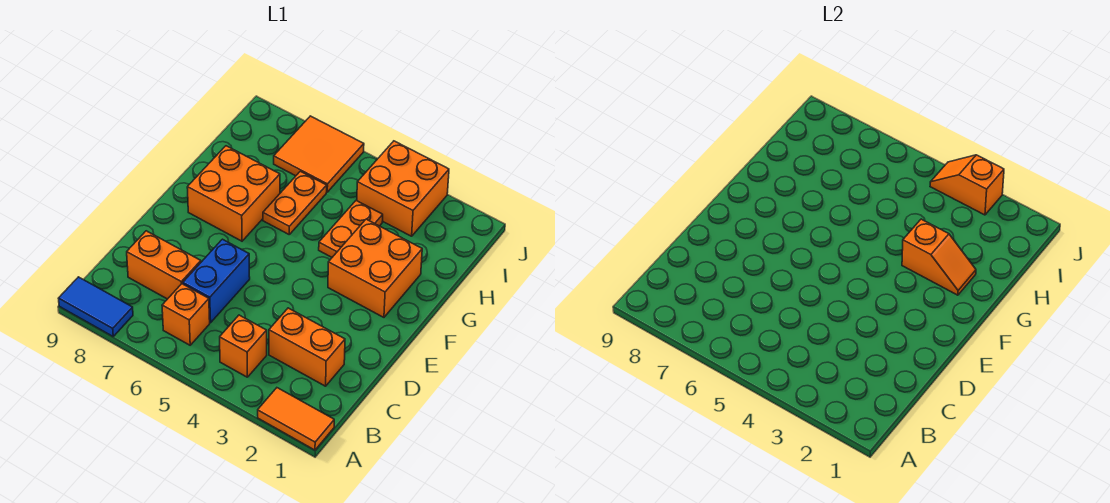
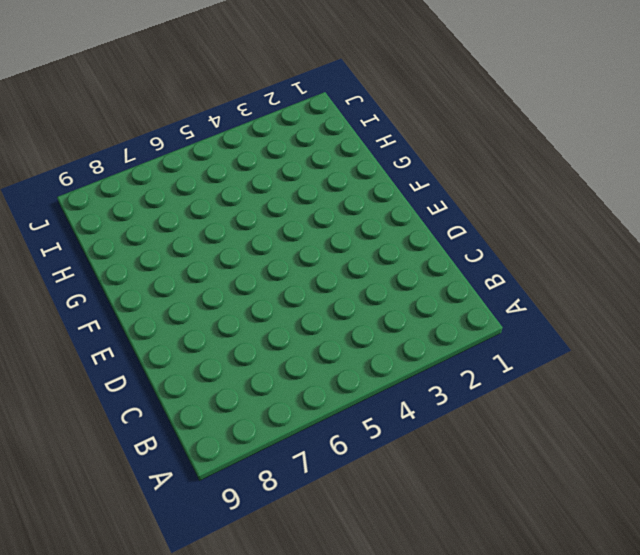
none -> orange tile A1:A2 level 1
none -> blue tile A8:A9 level 1
none -> orange brick B4 level 1

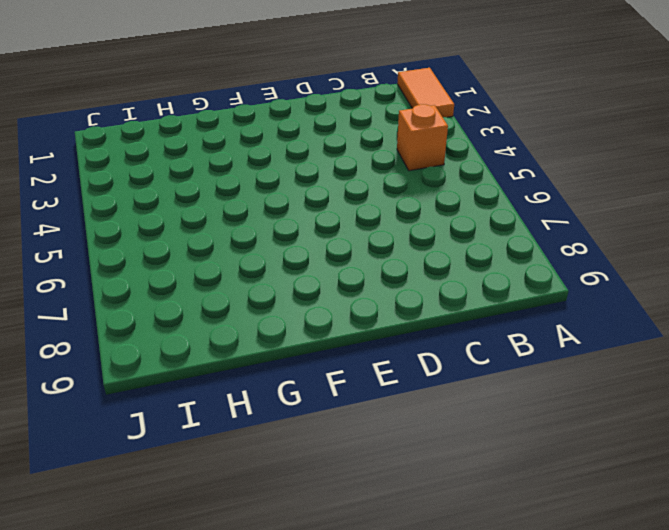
none -> blue tile A8:A9 level 1
none -> orange brick B6 level 1
none -> orange brick C2:C3 level 1

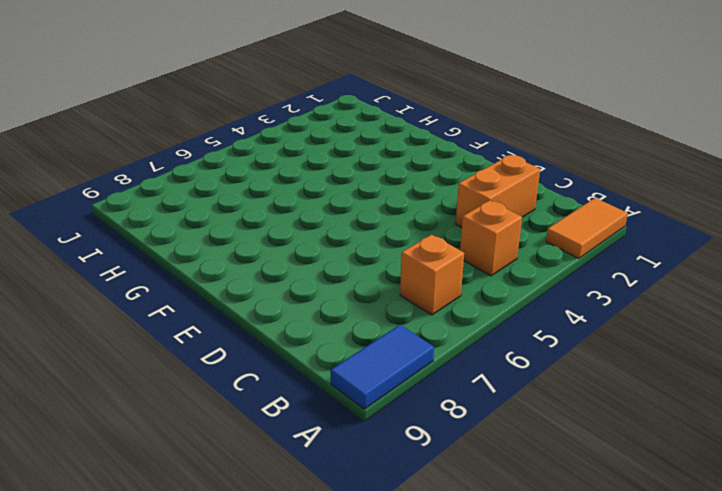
none -> blue brick C6:D6 level 1
none -> orange brick C7:C8 level 1
none -> orange brick F2:G3 level 1

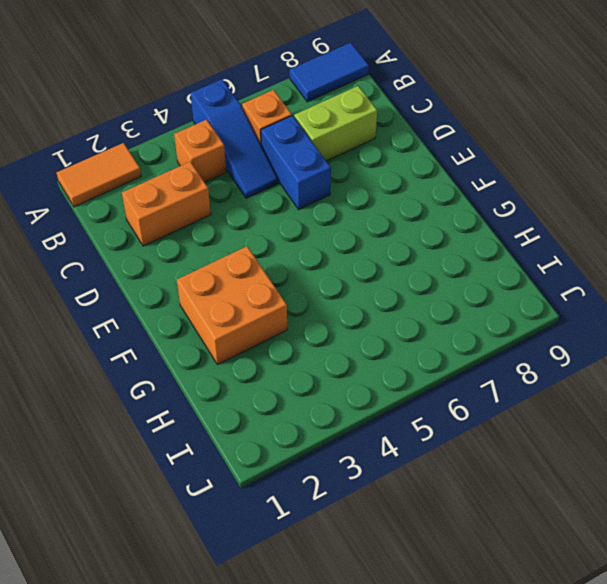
blue slope A5:C5 level 1 top A -> none
lime brick C7:C8 level 1 -> orange brick C7:C8 level 1
none -> orange brick F7:G8 level 1
none -> orange plate G4:H4 level 1
none -> orange plate G6:H6 level 1

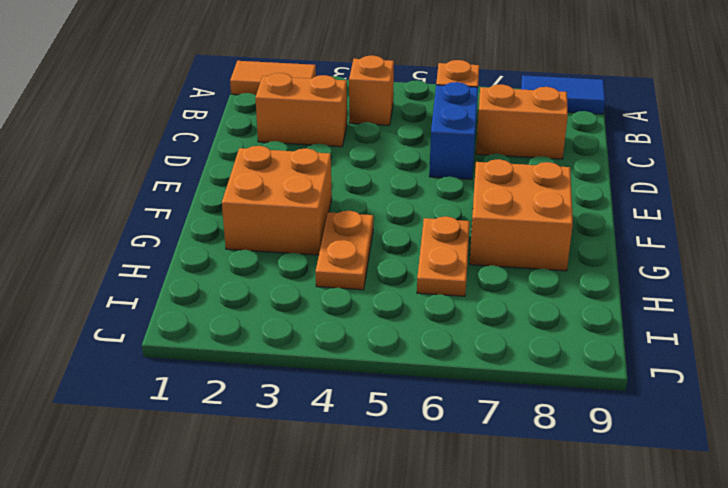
none -> orange brick I3:J4 level 1
none -> orange tile I6:J7 level 1
none -> orange slope G2:G3 level 2 top 3

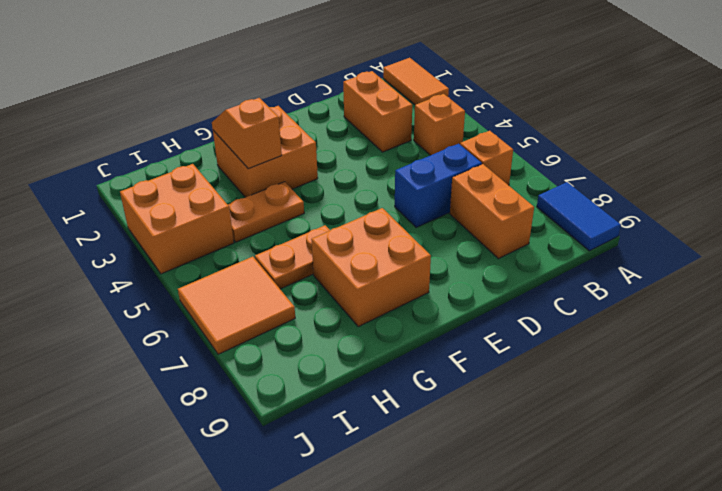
none -> orange slope J3:J4 level 2 top 3

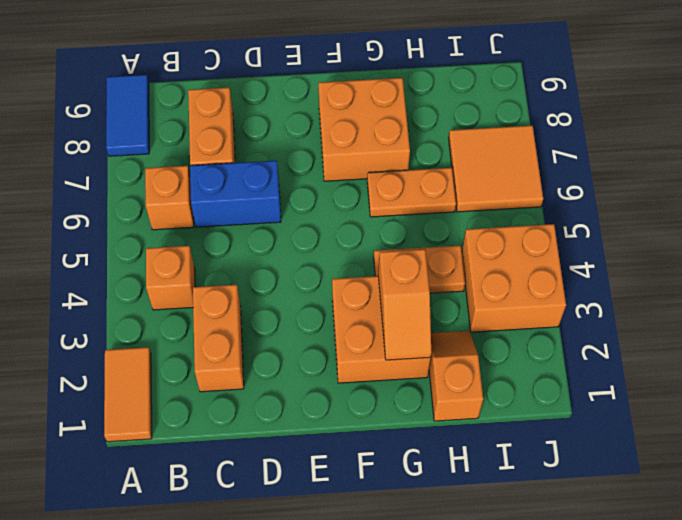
orange slope H1:H2 level 1 top 1 -> orange slope J3:J4 level 2 top 3

